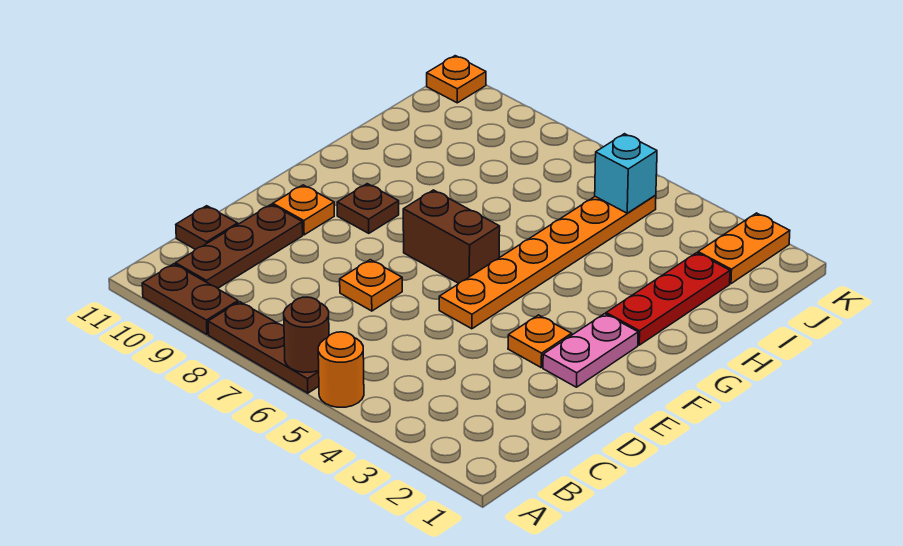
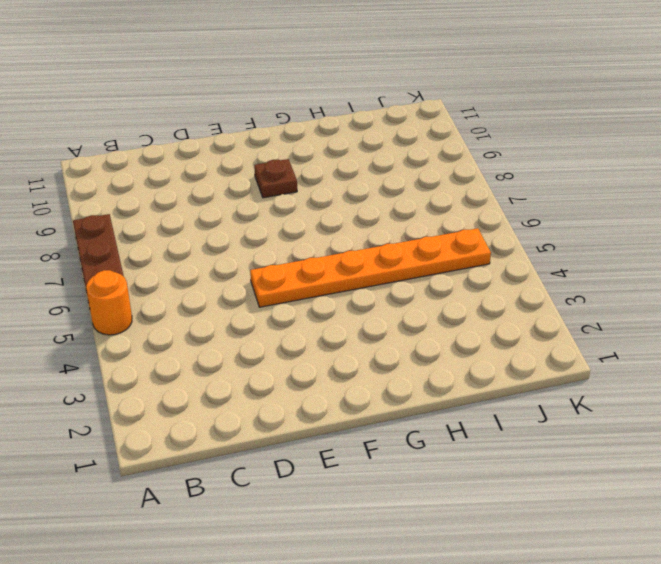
none -> brown plate A9:A10 level 1
none -> brown plate B10:D10 level 1
none -> brown plate C11 level 1

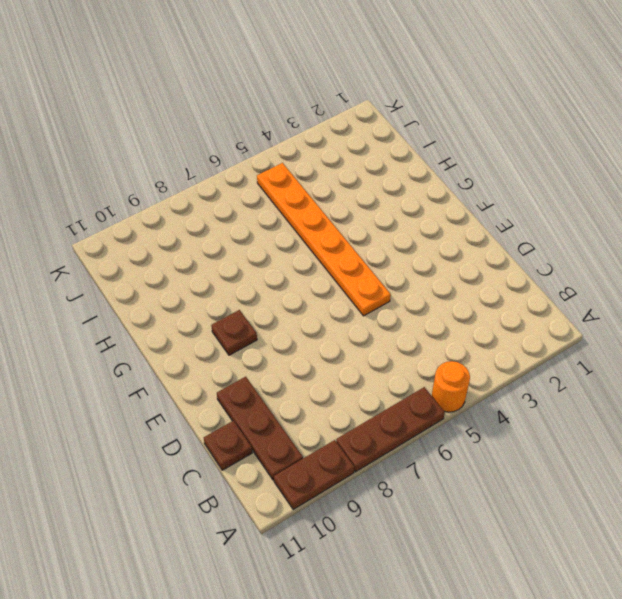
none -> orange plate D7 level 1
none -> pink plate E2:F2 level 1
none -> orange plate E3 level 1

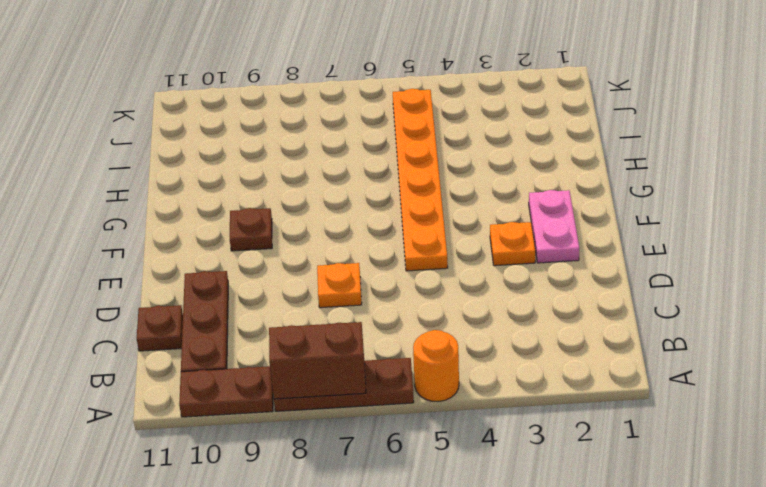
brown brick A7:A8 level 2 -> brown brick F6:F7 level 1
none -> orange plate E10 level 1
none -> red plate G2:I2 level 1
none -> orange plate J2:K2 level 1

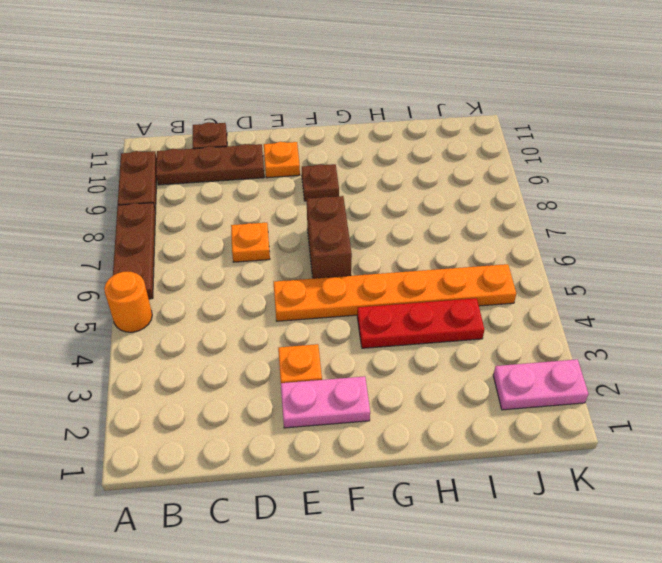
red plate G4:I4 level 1 -> red plate G2:I2 level 1
pink plate J2:K2 level 1 -> orange plate J2:K2 level 1
none -> orange plate K11 level 1
none -> brown round brick A6 level 2
none -> cyan brick J5 level 2

